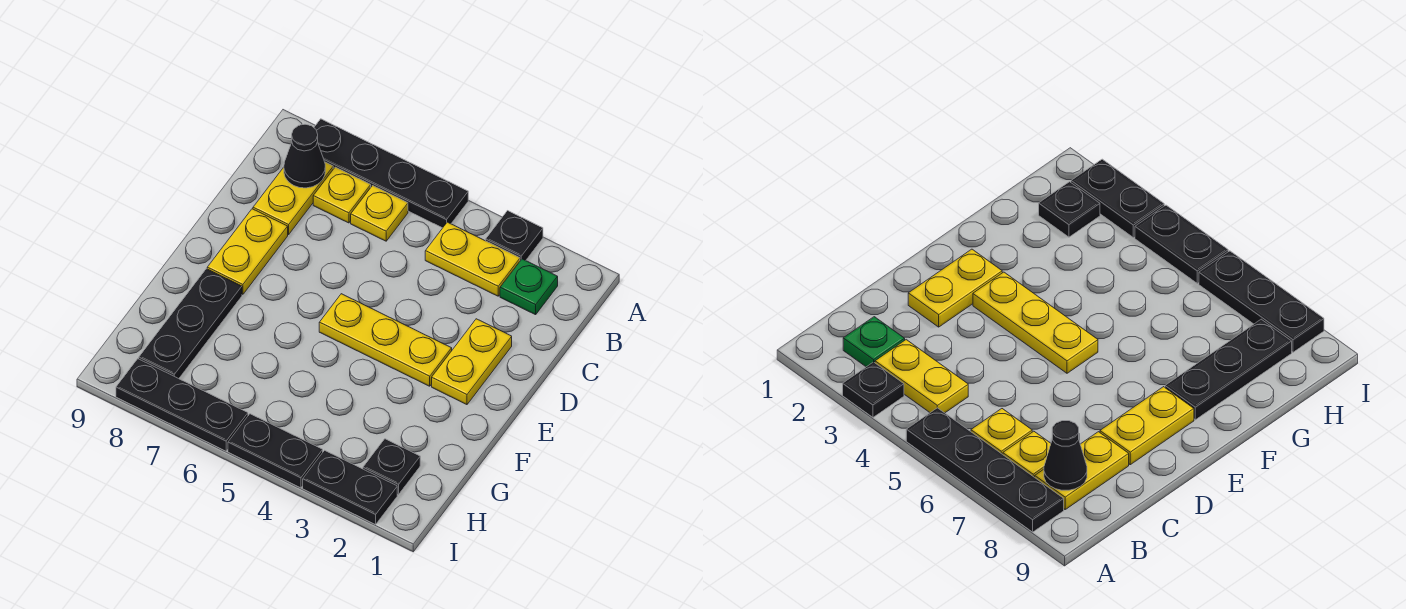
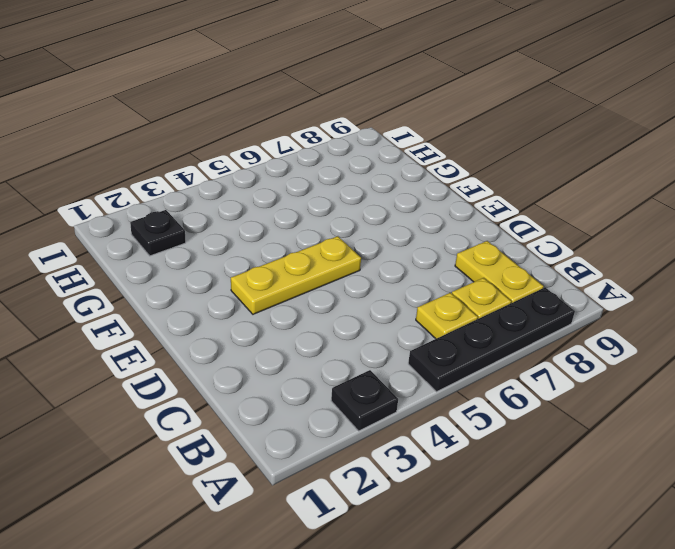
none -> green plate B2 level 1
none -> yellow plate B3:B4 level 1
none -> yellow plate D2:E2 level 1

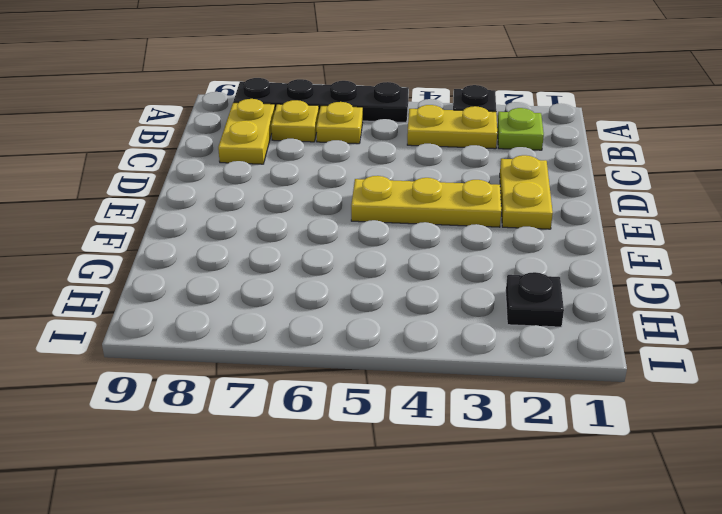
lime plate B2 level 1 -> green plate B2 level 1
none -> yellow plate D8:E8 level 1
none -> black plate F8:H8 level 1
none -> black plate I2:I3 level 1

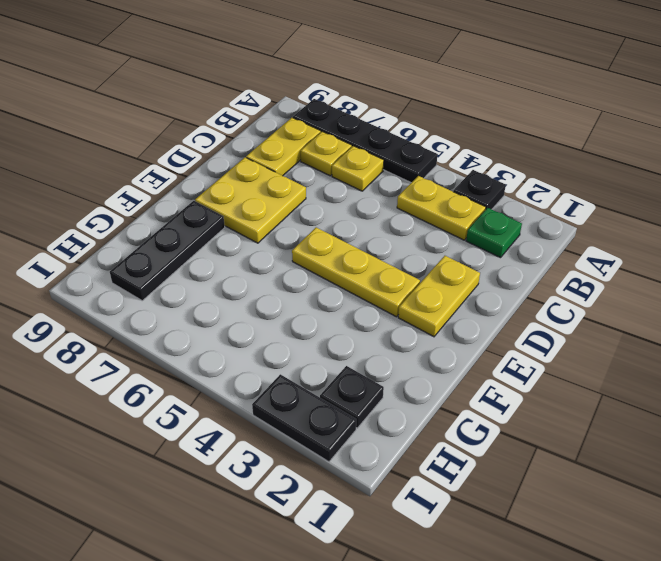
yellow plate D7:E8 level 1 -> yellow plate D8:E8 level 1
none -> black plate I4:I5 level 1
none -> black plate I6:I8 level 1
none -> black cone B8 level 2

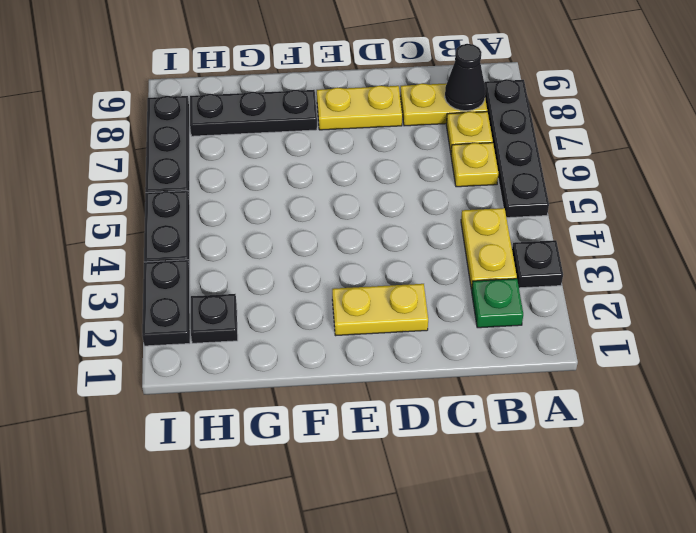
none -> yellow plate E3:E5 level 1

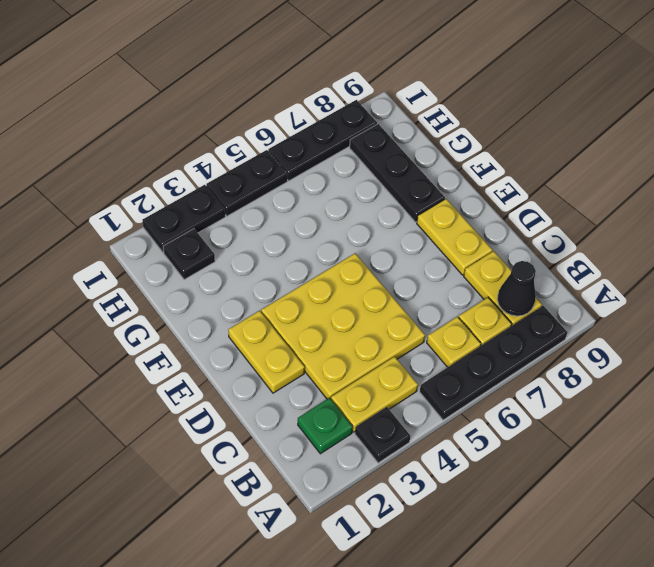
yellow plate C3:E5 level 1 -> yellow plate E3:E5 level 1

